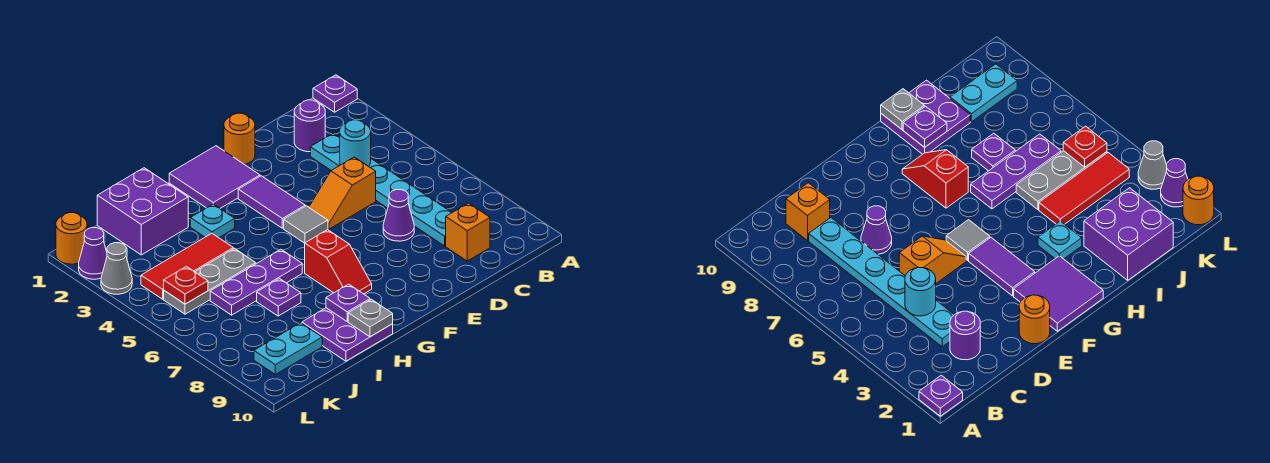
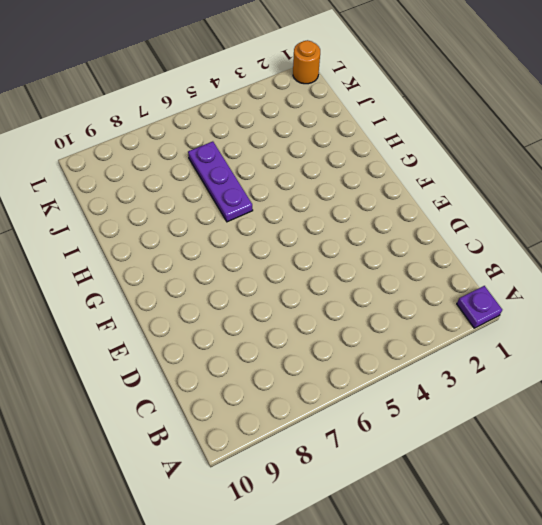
none -> purple round brick C2 level 1
none -> cyan plate C3:C8 level 1
none -> orange brick C9 level 1

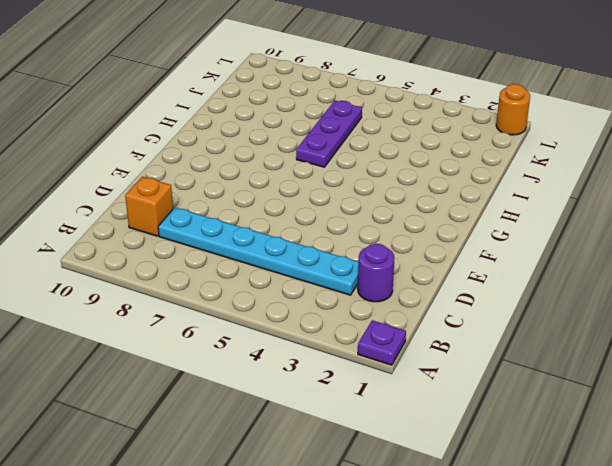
none -> orange slope D5:E5 level 1 top D
none -> purple cone D7 level 1
none -> orange round brick E1 level 1

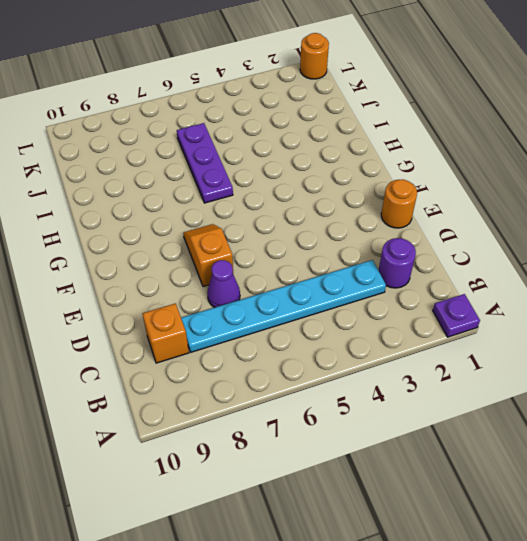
orange slope E7:F7 level 1 top E -> orange slope D5:E5 level 1 top D
none -> purple tile F1:G2 level 1
none -> purple tile F3:F4 level 1
none -> grey tile F5 level 1

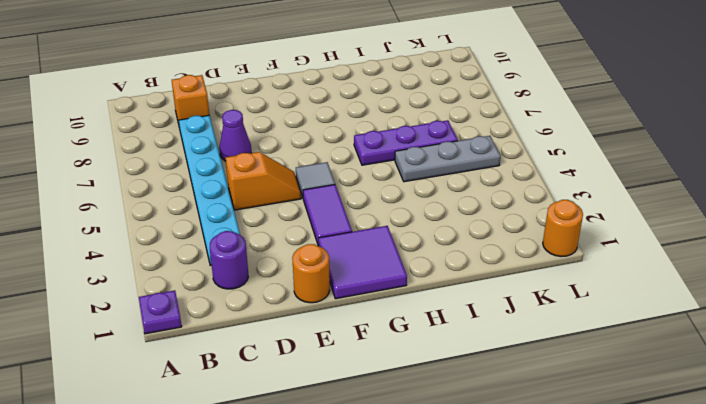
none -> red slope G7:G8 level 1 top 7
none -> cyan plate H3 level 1
none -> purple plate H9:I10 level 1

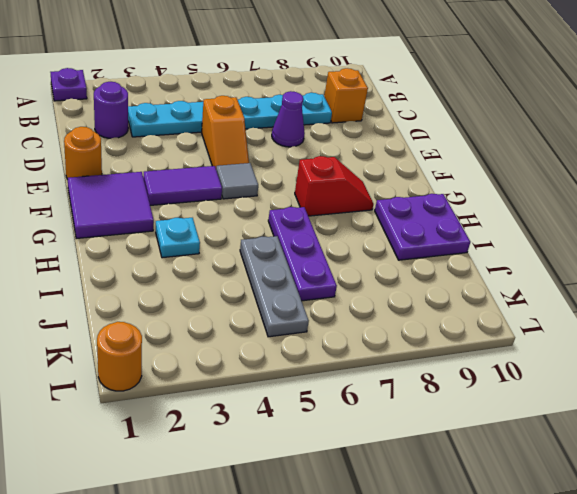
none -> purple brick I1:J2 level 1
none -> red tile I4:K4 level 1
none -> purple plate I7 level 1

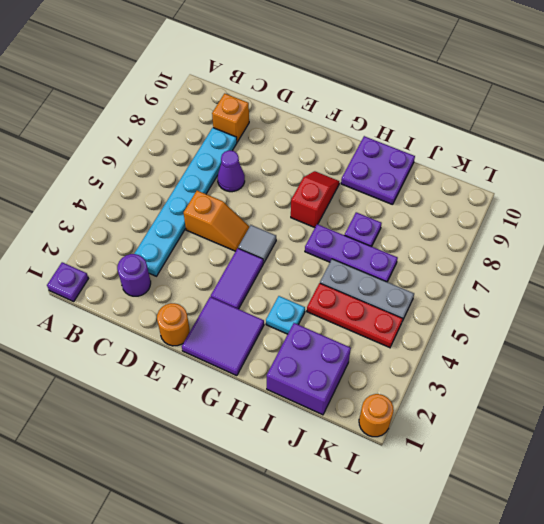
red plate I4:K4 level 1 -> red tile I4:K4 level 1
none -> cyan plate J9:K9 level 1
none -> purple cone L2 level 1
none -> grey cone L3 level 1

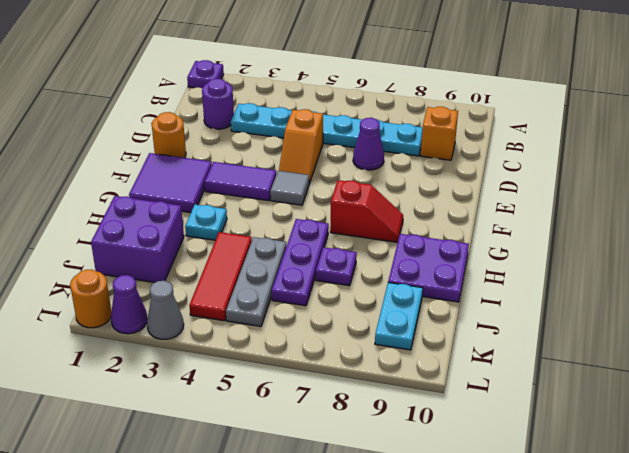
none -> cyan round brick C4 level 2
none -> purple plate H9 level 2
none -> grey plate H10 level 2

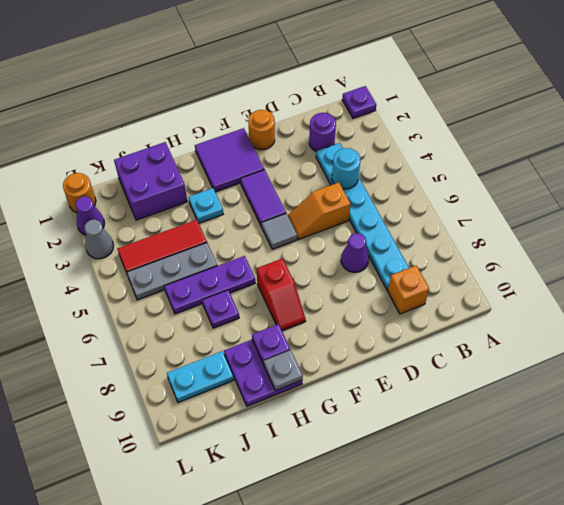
none -> red plate K5 level 2

